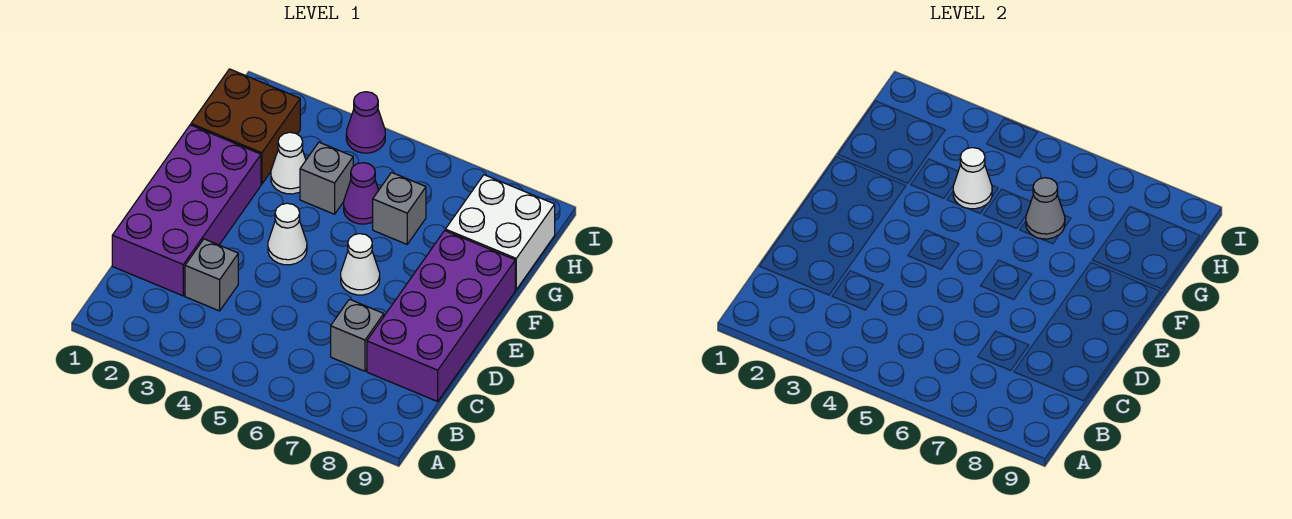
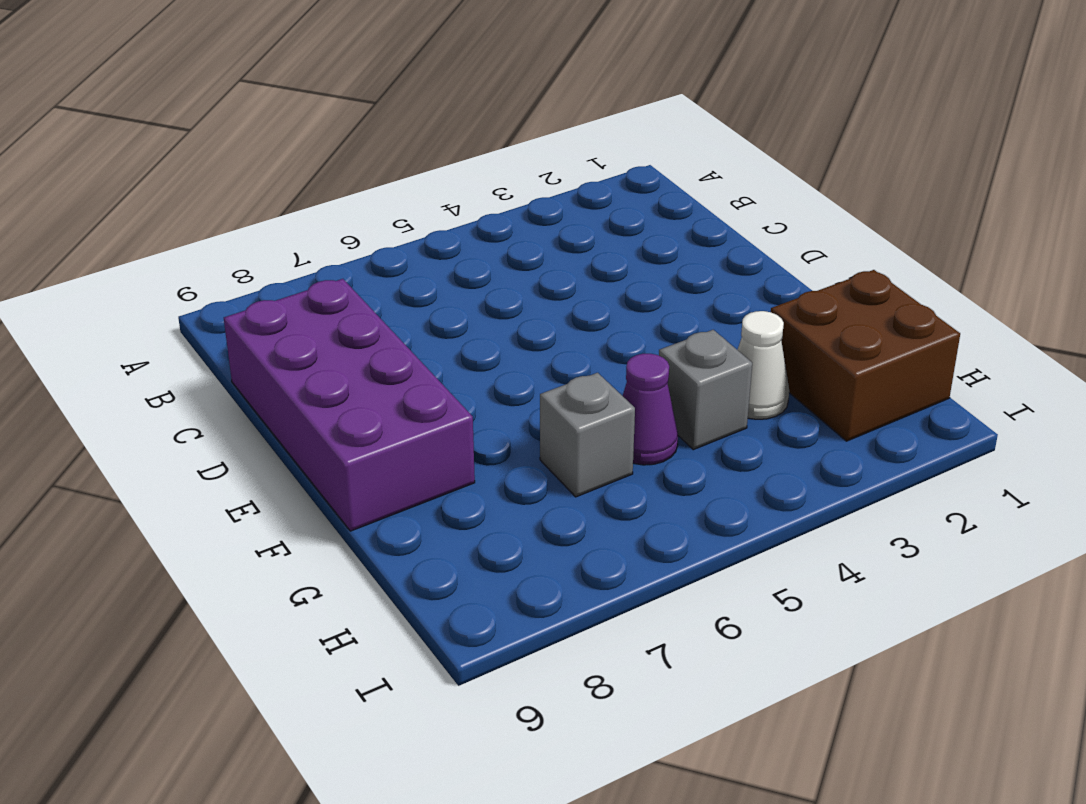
none -> purple brick C1:F2 level 1
none -> grey brick C3 level 1
none -> grey brick C7 level 1

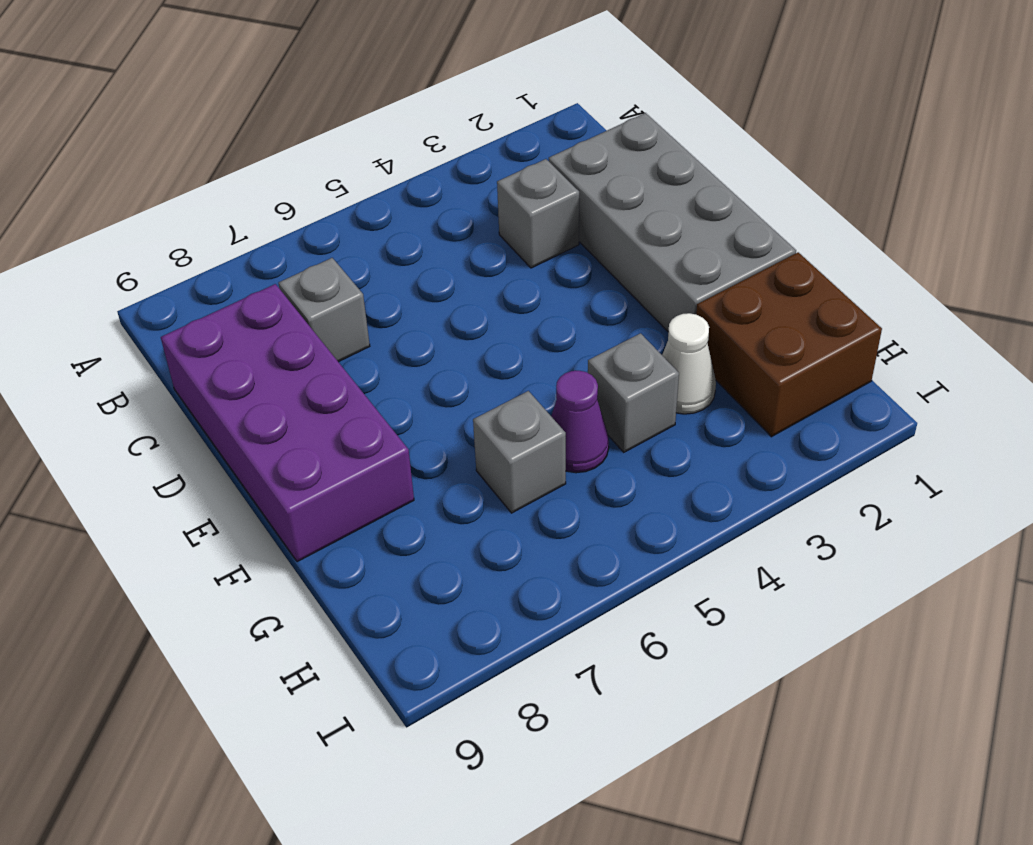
grey brick C1:F2 level 1 -> purple brick C1:F2 level 1
none -> white cone E4 level 1
none -> white cone E6 level 1
none -> white brick G8:H9 level 1

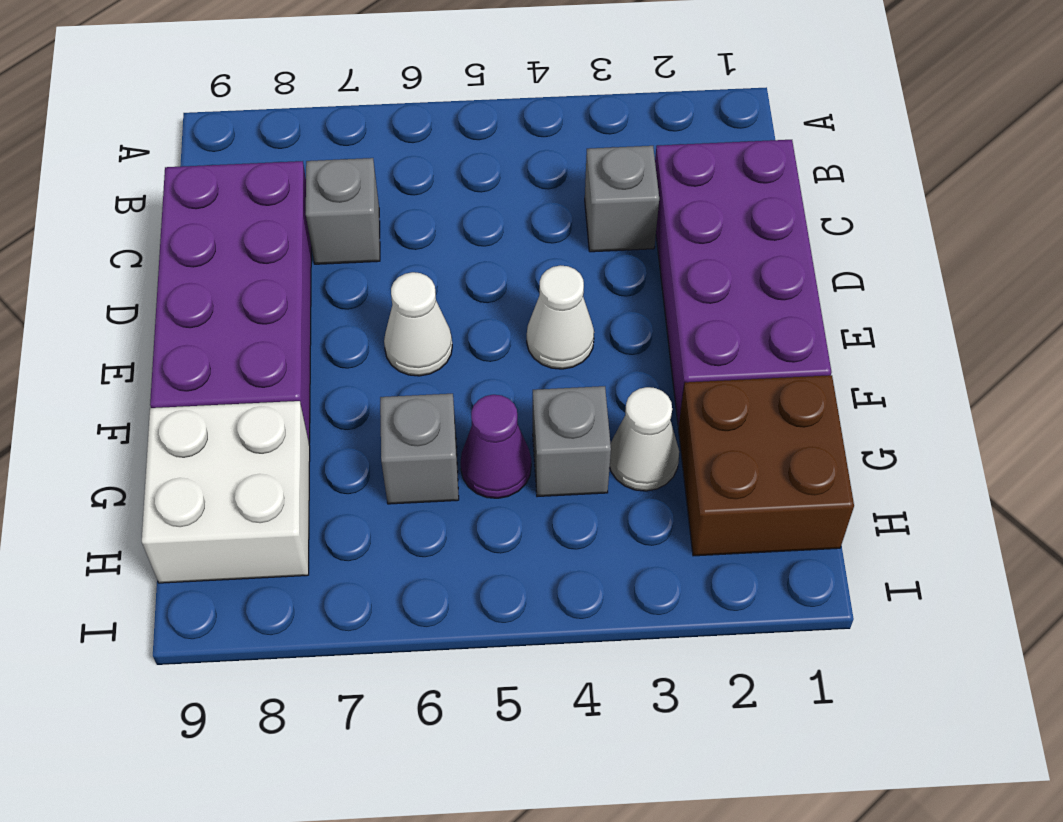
none -> purple cone I4 level 1
none -> white cone G4 level 2
none -> grey cone G6 level 2

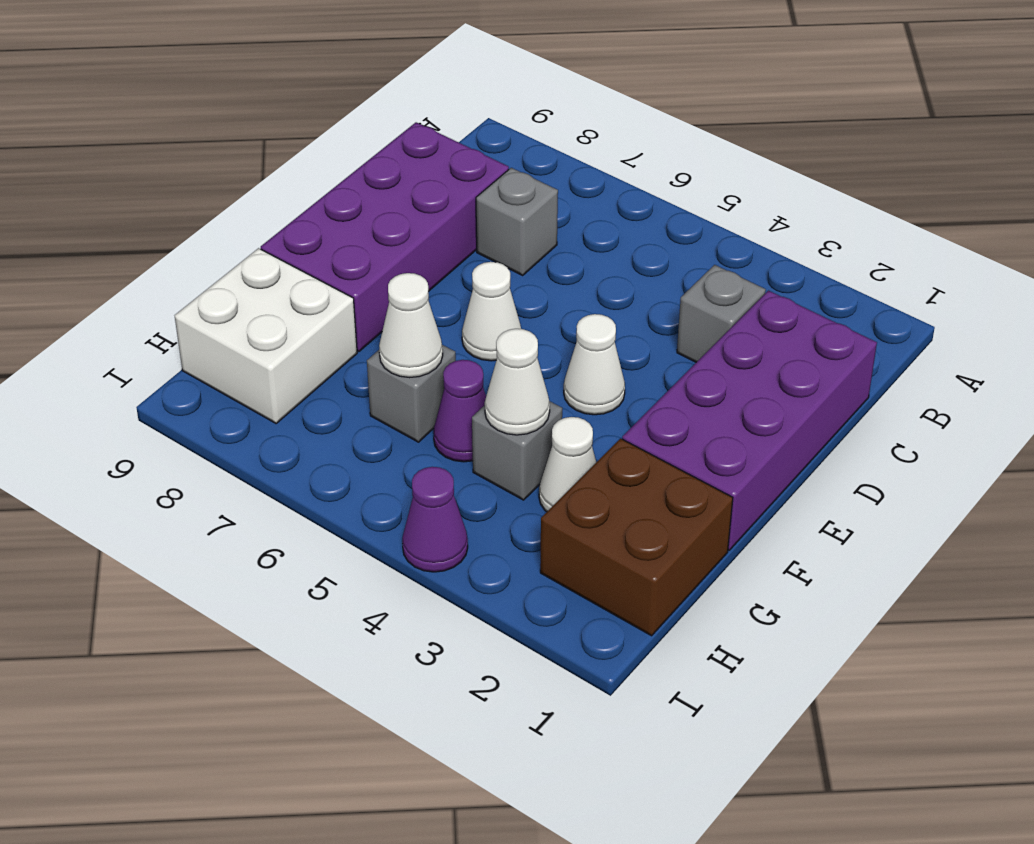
white cone G6 level 2 -> grey cone G6 level 2

